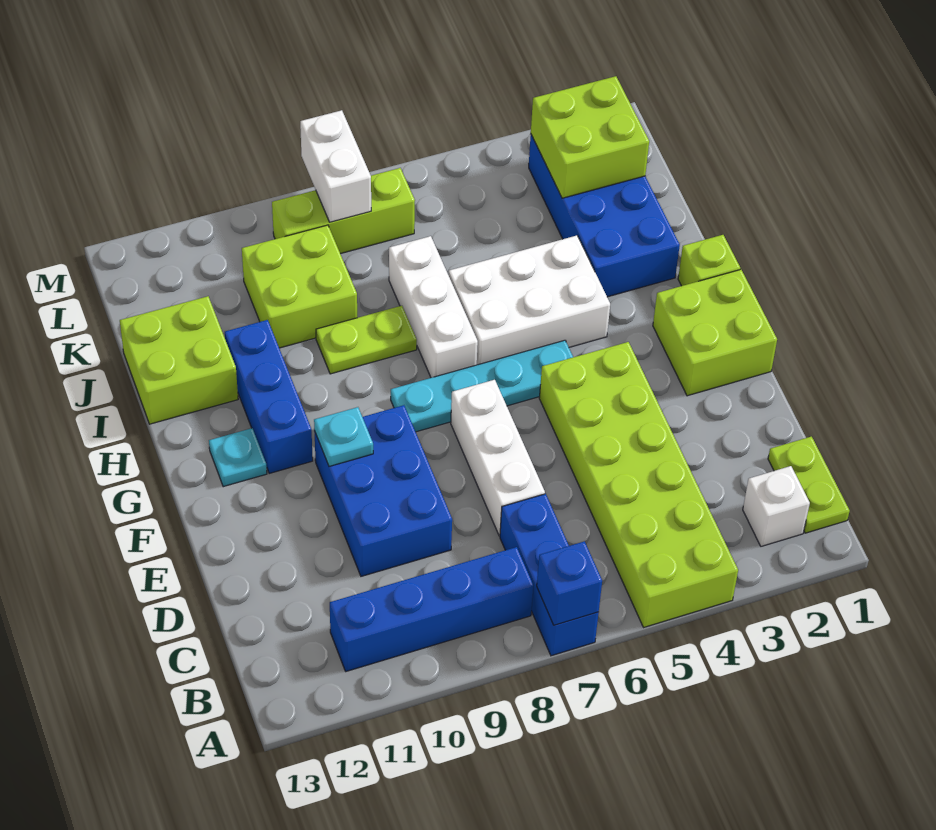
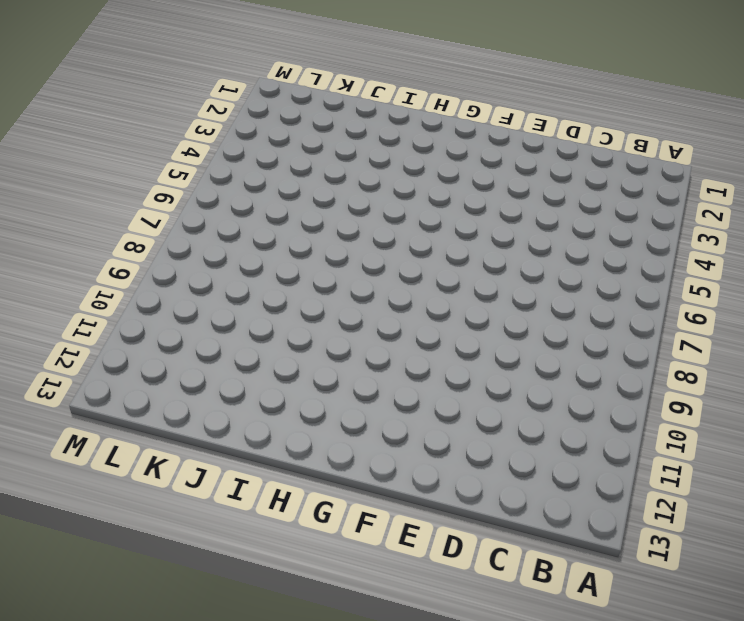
none -> lime brick A4:F5 level 1
none -> blue brick A7:C7 level 1
none -> lime plate B1:C1 level 1

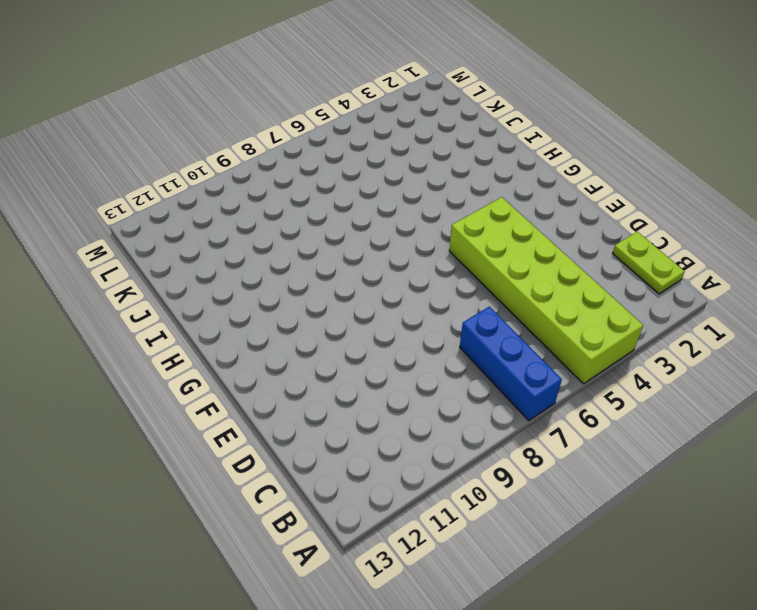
none -> white brick B2 level 1
none -> blue brick B8:B11 level 1
none -> white brick D7:F7 level 1

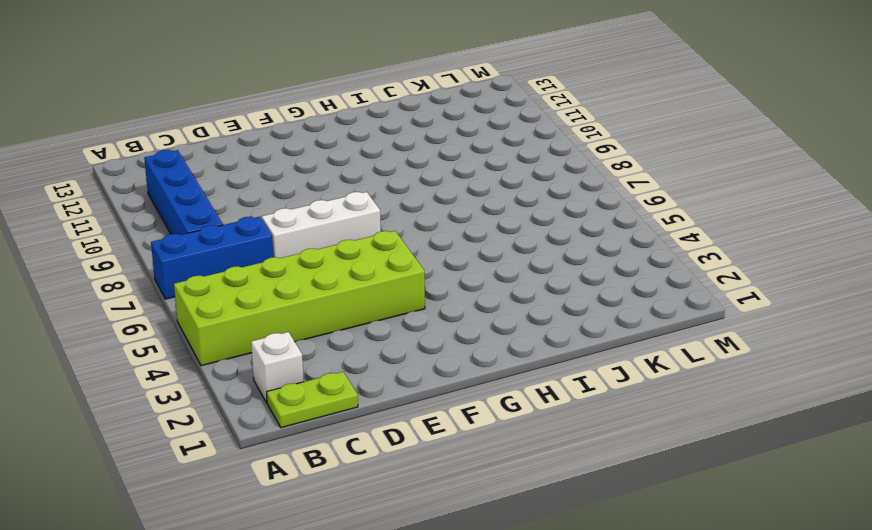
none -> blue brick D9:F10 level 1
none -> lime brick F1:G2 level 1
none -> cyan plate G5:G8 level 1

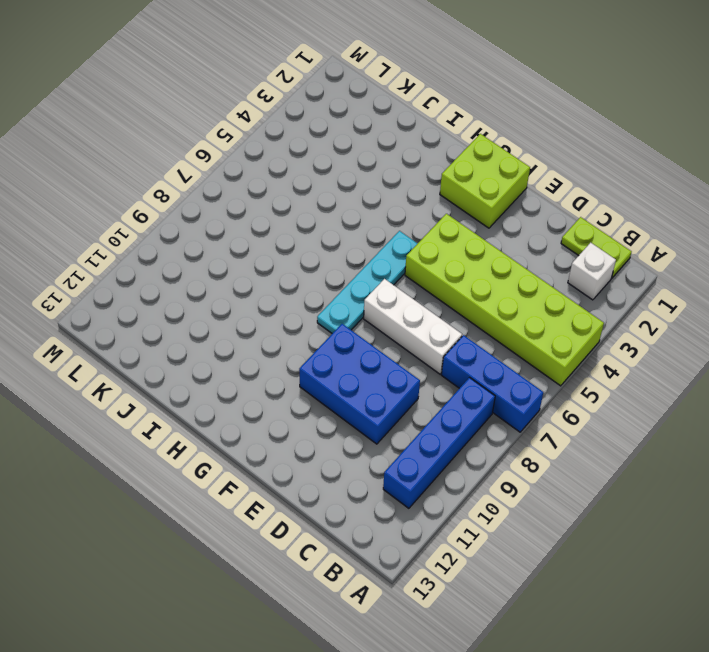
none -> blue brick G11:I11 level 1
none -> cyan plate G12 level 1
none -> lime brick H1 level 1

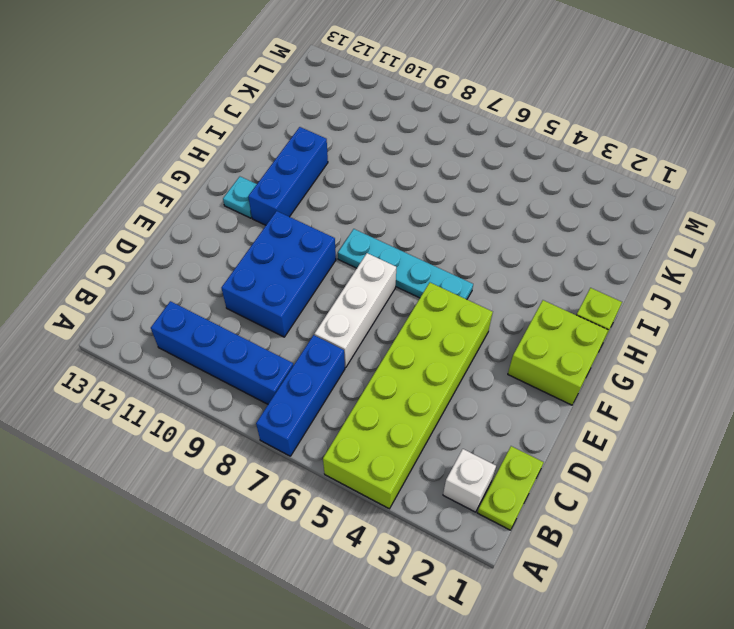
none -> white brick H4:I6 level 1
none -> white brick H7:J7 level 1
none -> blue brick I2:L3 level 1

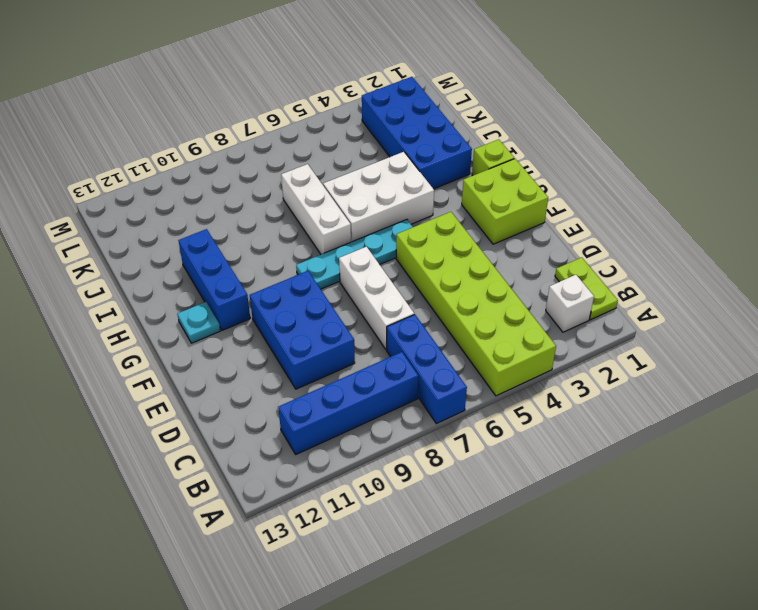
none -> lime plate I8:I9 level 1
none -> lime brick I12:J13 level 1
none -> lime brick J9:K10 level 1

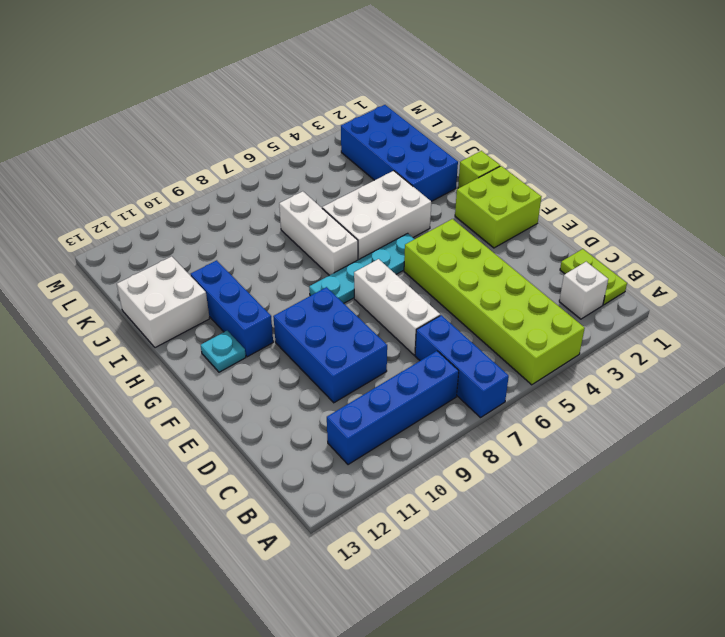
white brick I12:J13 level 1 -> lime brick I12:J13 level 1
none -> lime plate I8:I9 level 1
none -> lime brick J9:K10 level 1
none -> lime brick L7:L9 level 1

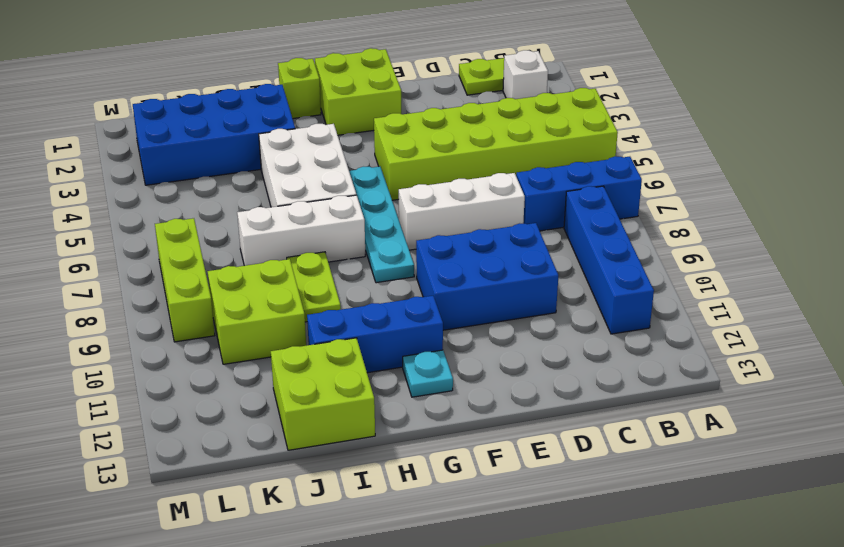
none -> blue brick A7 level 2
none -> cyan plate F10 level 2
none -> lime brick K2:L3 level 2

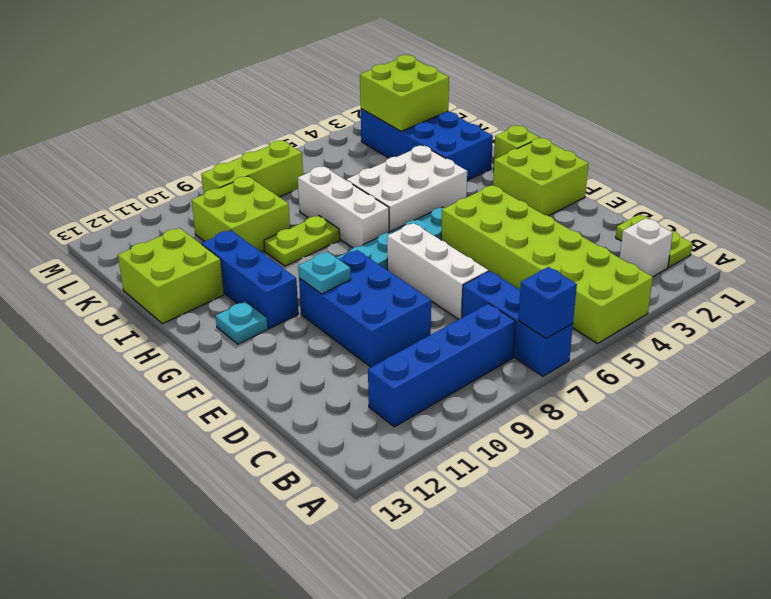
none -> white brick L8:M8 level 2

